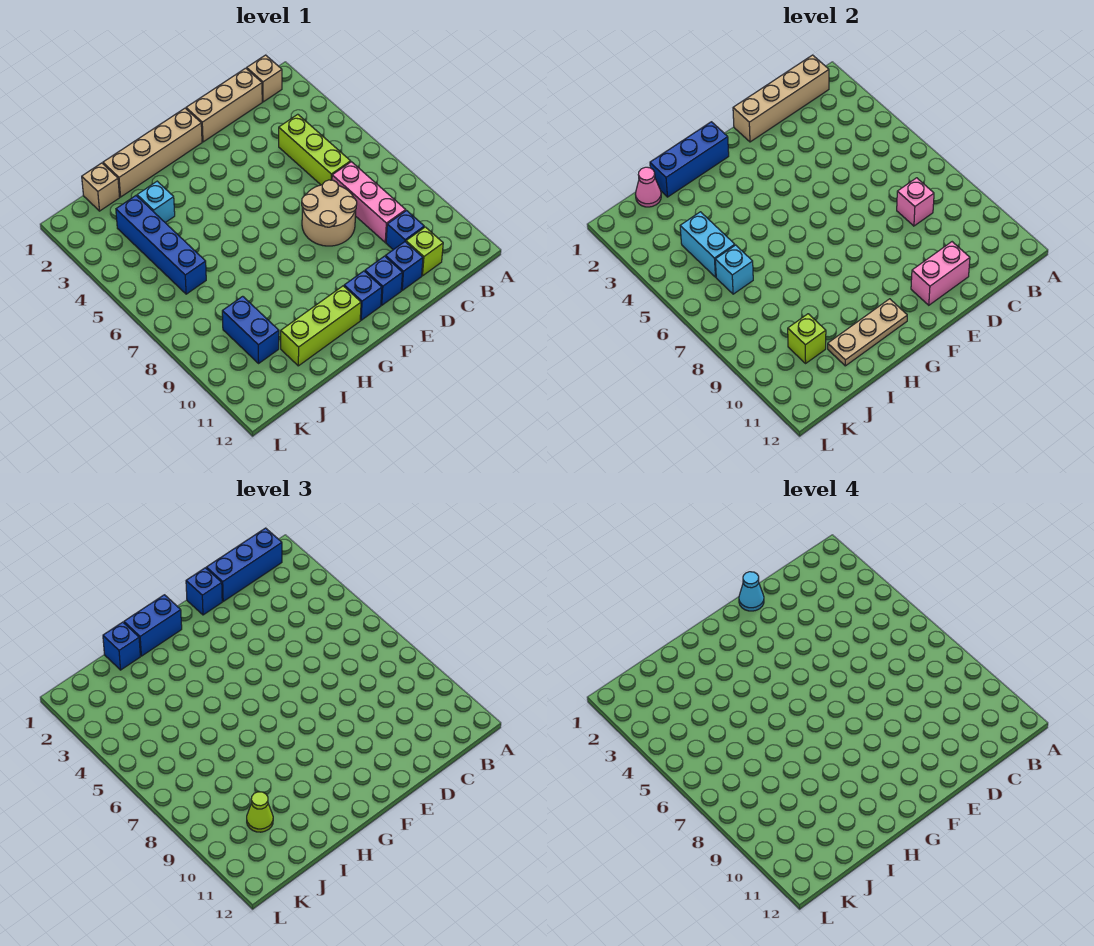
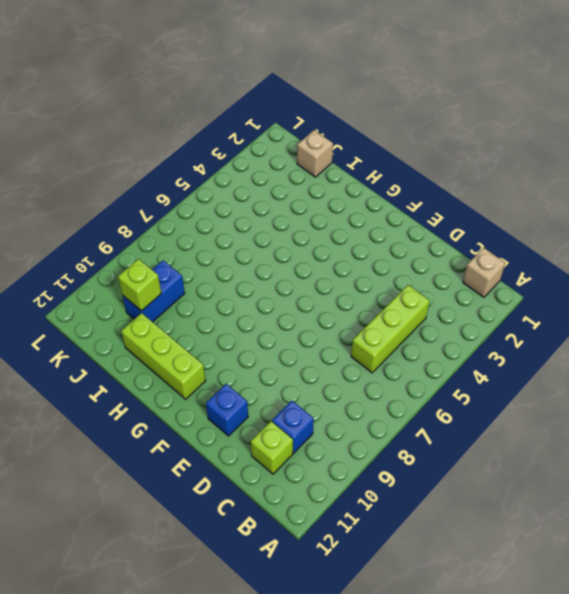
none -> tan brick C1:E1 level 1
none -> pink brick C7:C9 level 1
none -> tan round brick D7:E8 level 1
none -> blue brick D11 level 1

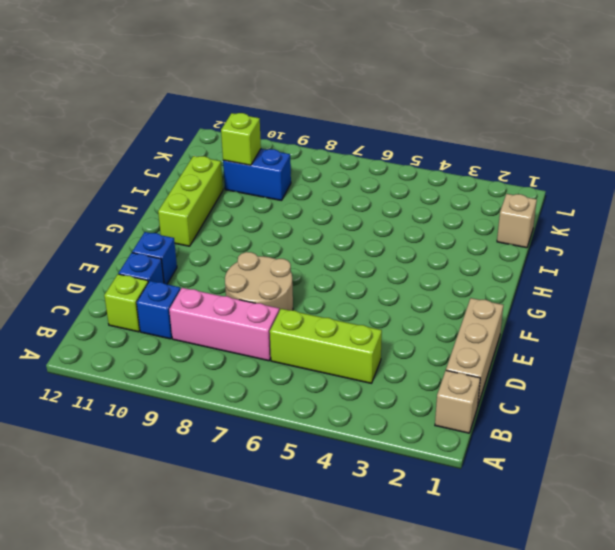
none -> tan brick F1:I1 level 1
none -> blue brick F11 level 1
none -> cyan brick I3 level 1
none -> blue brick J3:J6 level 1

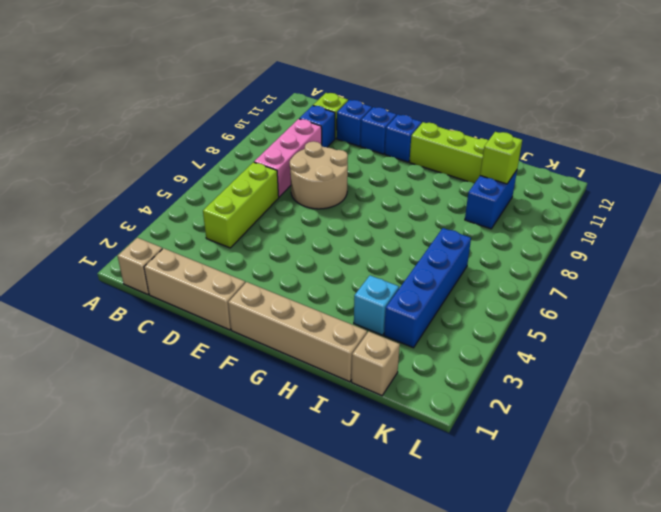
none -> tan brick B1:E1 level 2
none -> pink brick C8 level 2
none -> pink brick D11:E11 level 2
none -> blue brick G1:I1 level 2

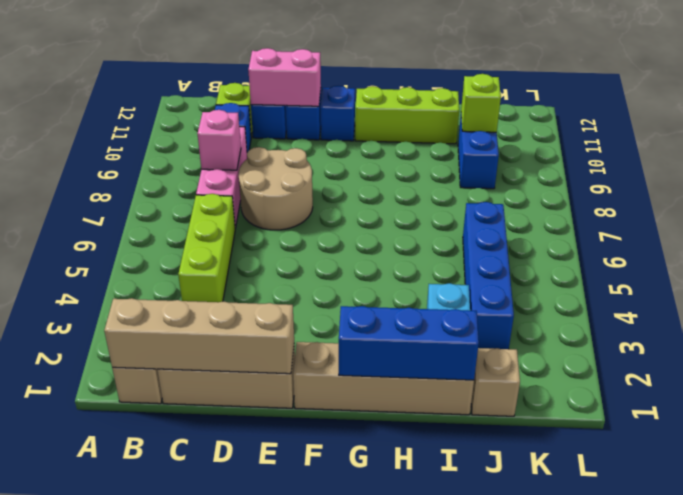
none -> tan plate G11:I11 level 2
none -> pink cone J1 level 2
none -> cyan brick J4:J5 level 2
none -> cyan brick J6 level 2

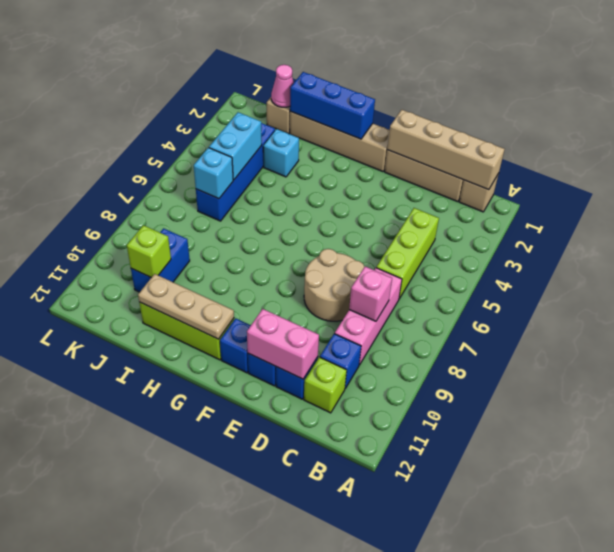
none -> blue brick B1:D1 level 3
none -> blue brick E1 level 3
none -> blue brick G1:H1 level 3
none -> blue brick I1 level 3

